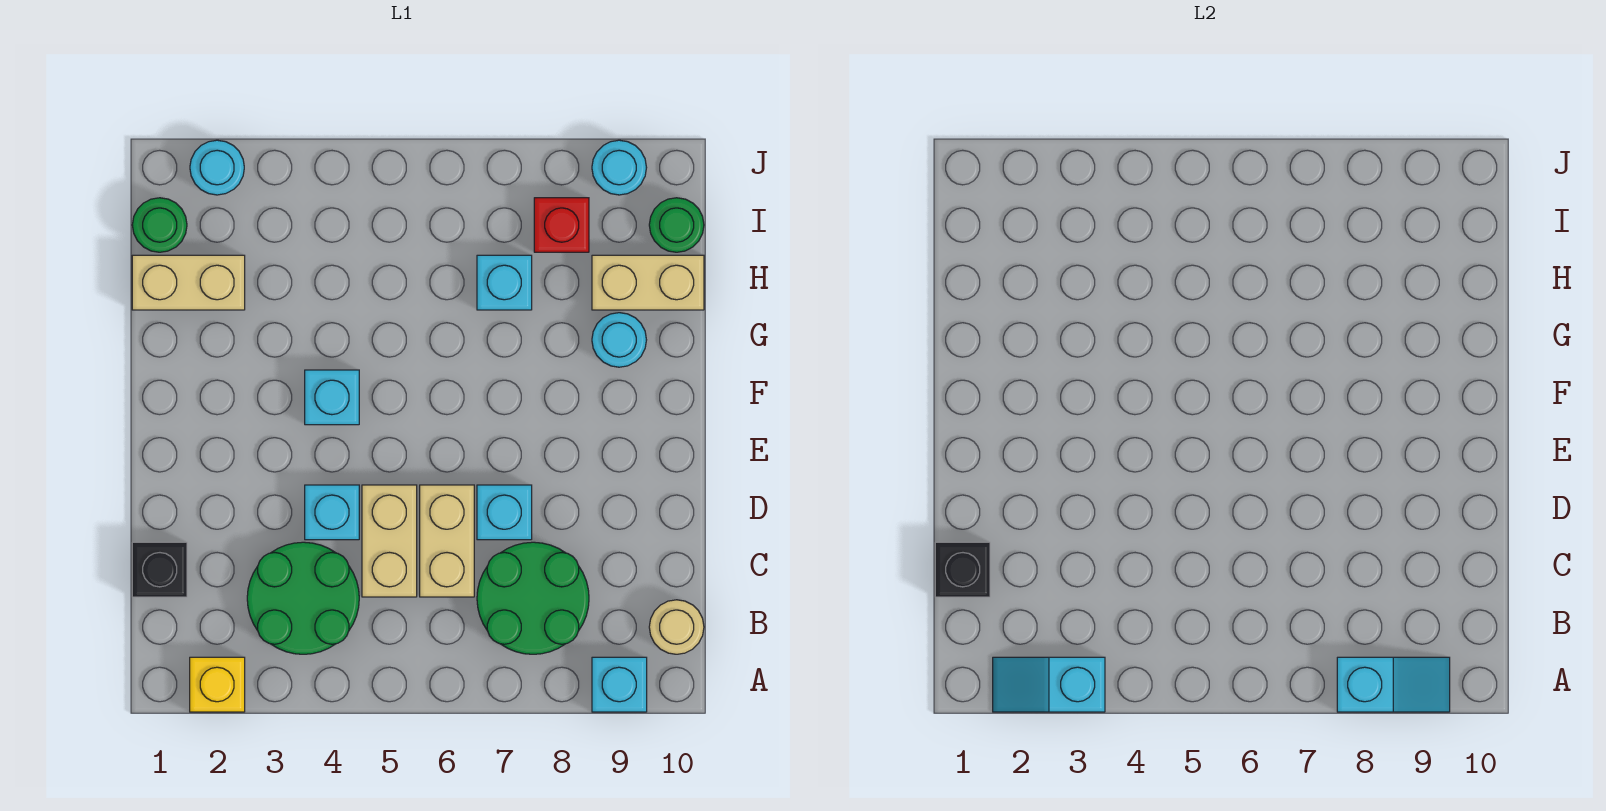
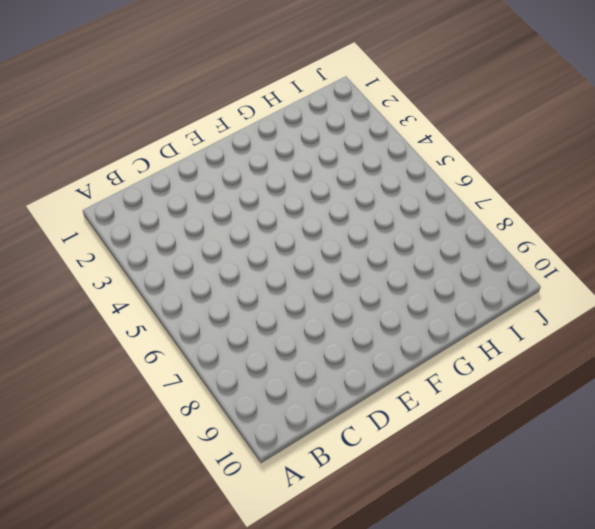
none -> yellow brick A2 level 1
none -> cyan brick A9 level 1
none -> green round brick B3:C4 level 1

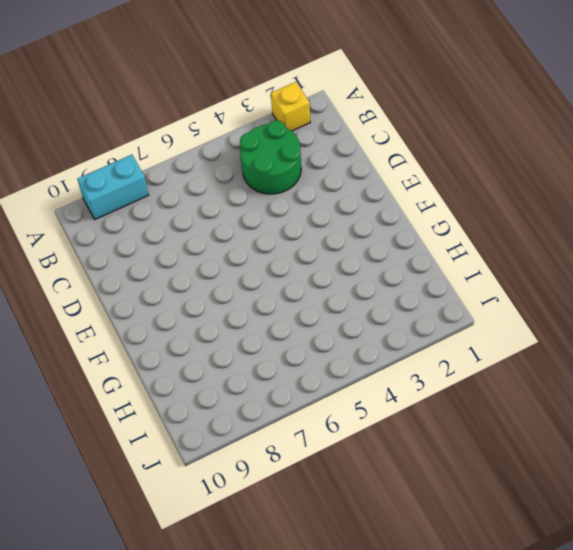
cyan brick A8:A9 level 1 -> cyan brick A9 level 1
none -> green round brick B7:C8 level 1
none -> tan round brick B10 level 1
none -> black brick C1 level 1

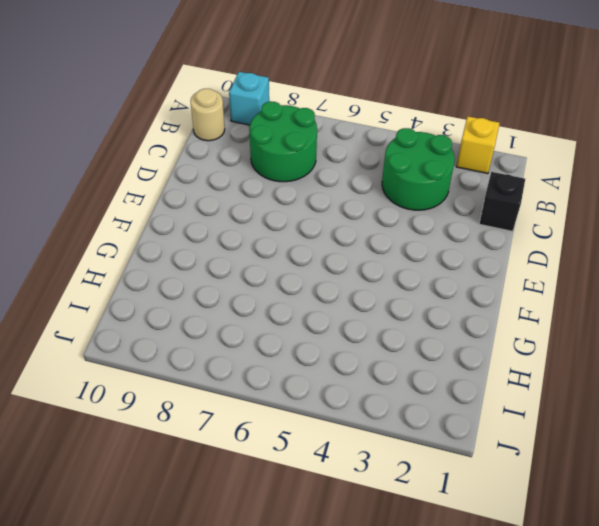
none -> tan brick C5:D5 level 1
none -> tan brick C6:D6 level 1
none -> cyan brick D4 level 1

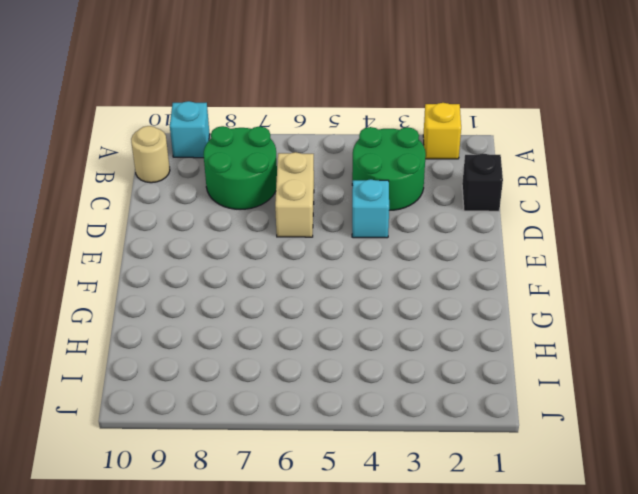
none -> tan brick C5:D5 level 1
none -> cyan brick D7 level 1
none -> cyan brick F4 level 1

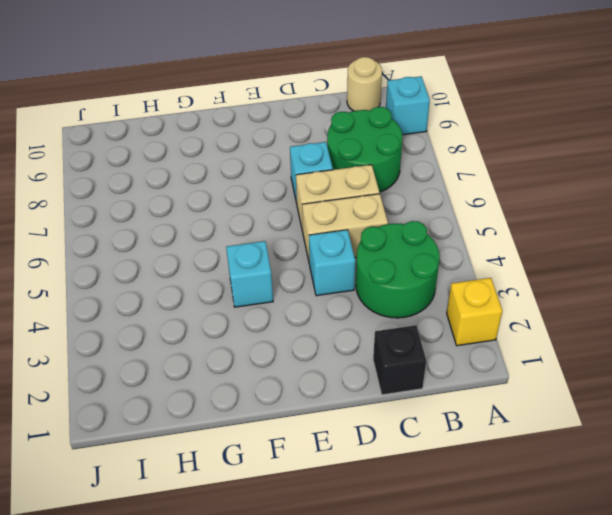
none -> cyan round brick G9 level 1
none -> tan brick H1:H2 level 1
none -> cyan brick H7 level 1

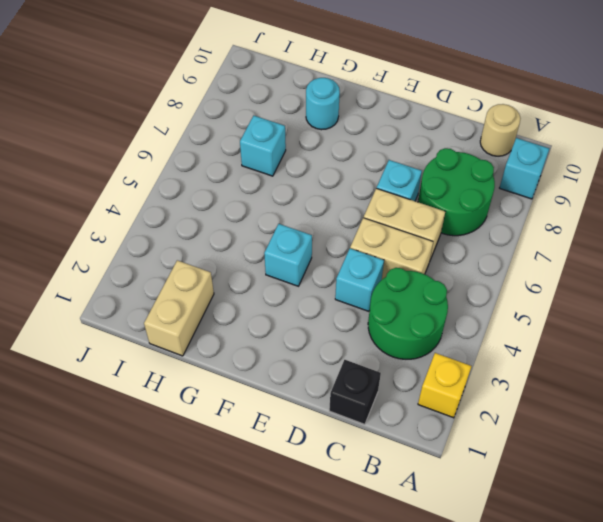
none -> tan brick H9:H10 level 1
none -> green round brick I1 level 1
none -> red brick I8 level 1

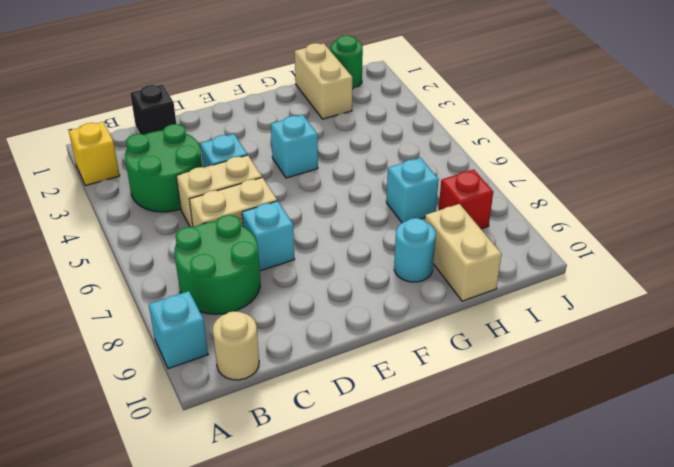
none -> green round brick I10 level 1
none -> cyan round brick J2 level 1
none -> cyan round brick J9 level 1

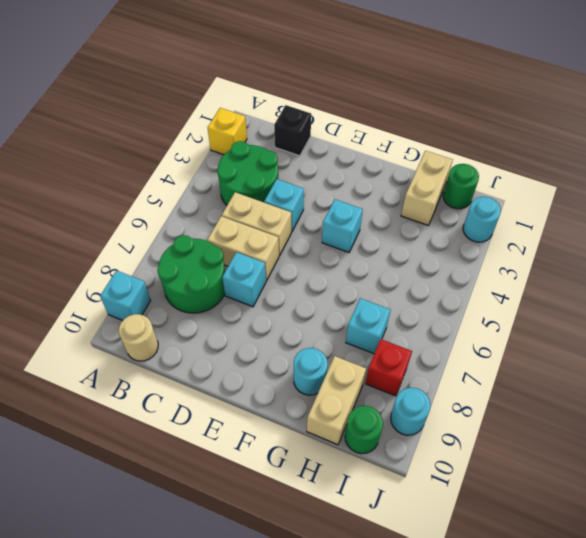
none -> cyan slope A2:A3 level 2 top 3
none -> cyan slope A8:A9 level 2 top 8
none -> black brick C1 level 2

